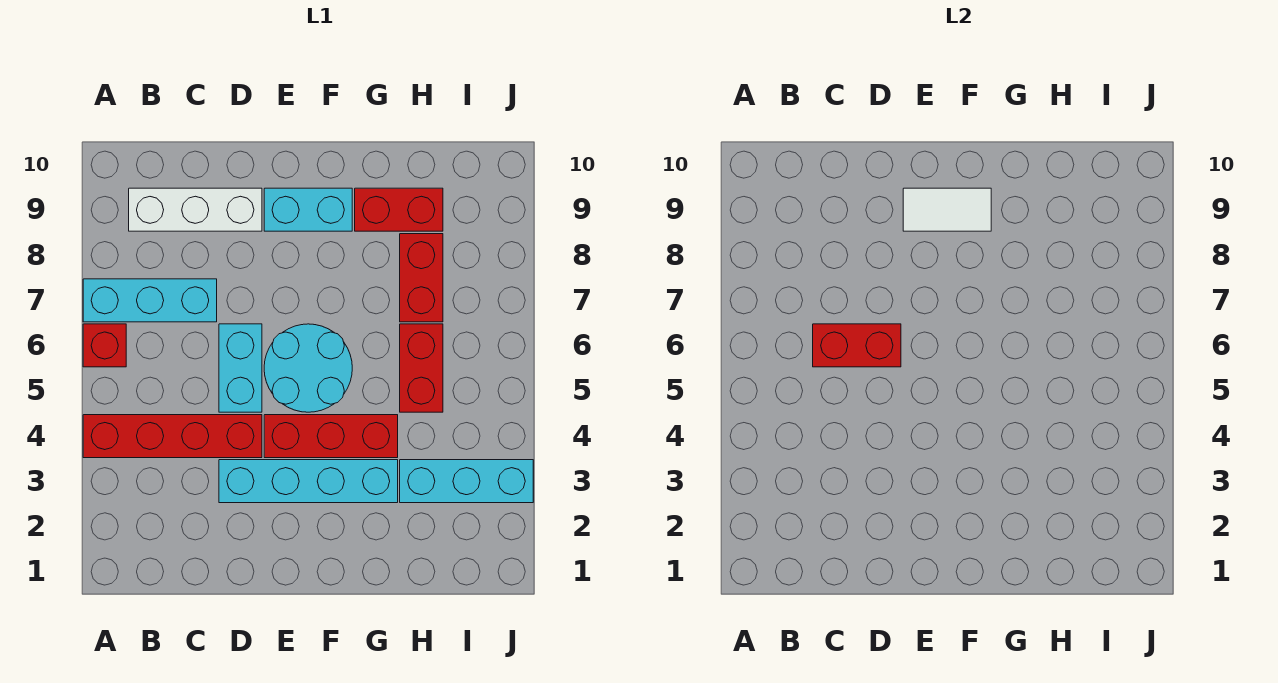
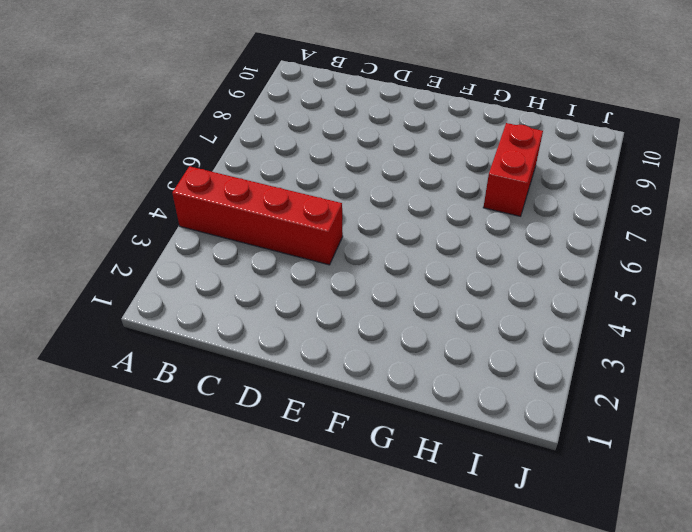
none -> red brick A6 level 1
none -> cyan brick A7:C7 level 1
none -> white brick B9:D9 level 1

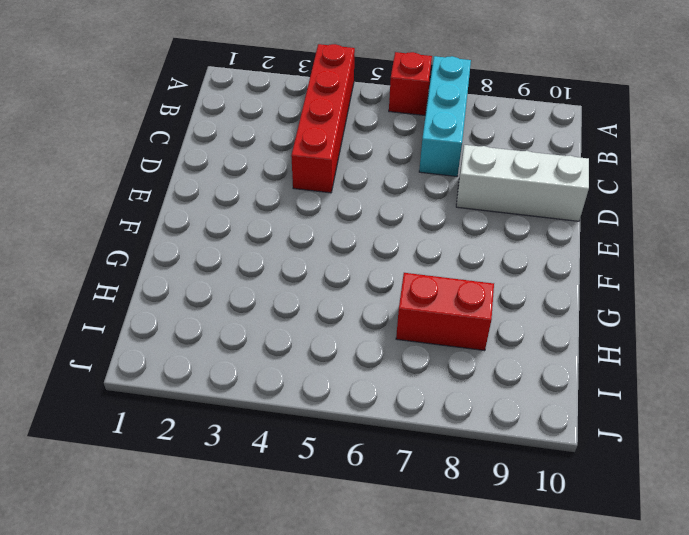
white brick D8:D10 level 1 -> white brick B9:D9 level 1
none -> cyan brick D3:G3 level 1
none -> cyan brick D5:D6 level 1
none -> red brick E4:G4 level 1

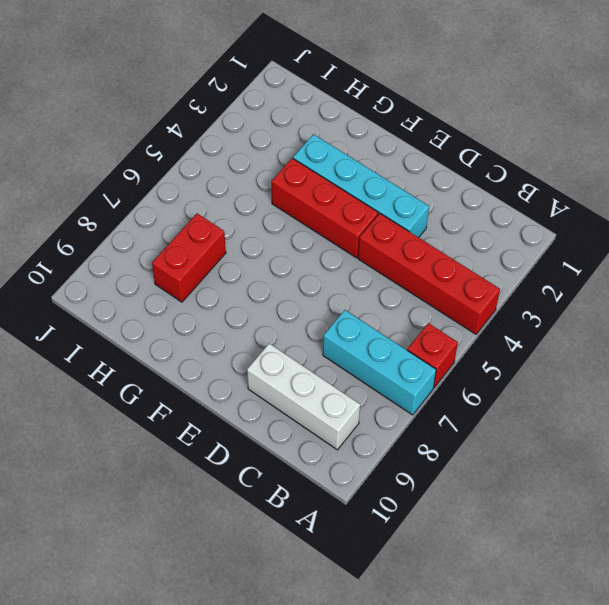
none -> cyan brick D5:D6 level 1
none -> cyan round brick E5:F6 level 1
none -> cyan brick E9:F9 level 1

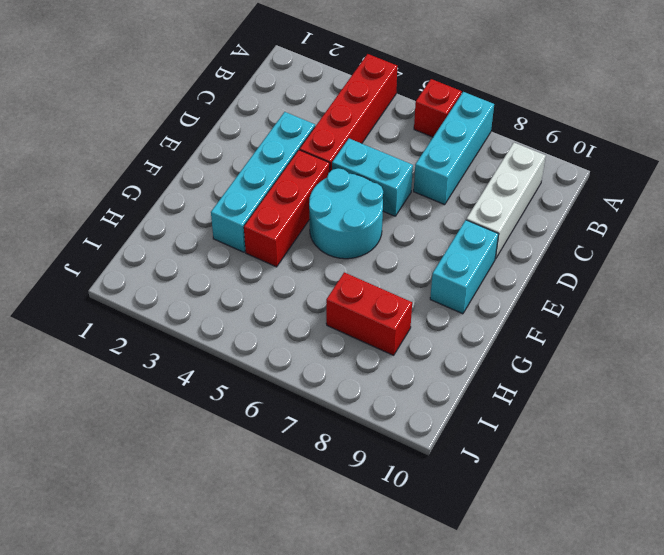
none -> red brick G9:H9 level 1
none -> cyan brick H3:J3 level 1
none -> red brick H5:H6 level 1

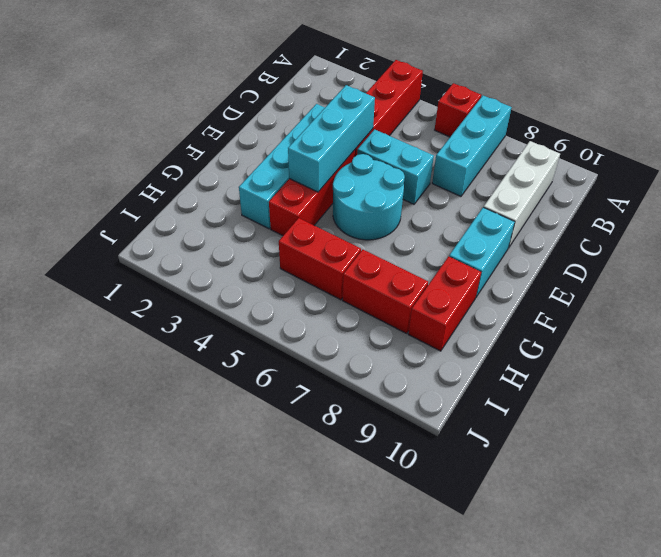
cyan brick D4:F4 level 2 -> cyan brick H3:J3 level 1
none -> red brick C6:D6 level 2
none -> white tile E9:F9 level 2

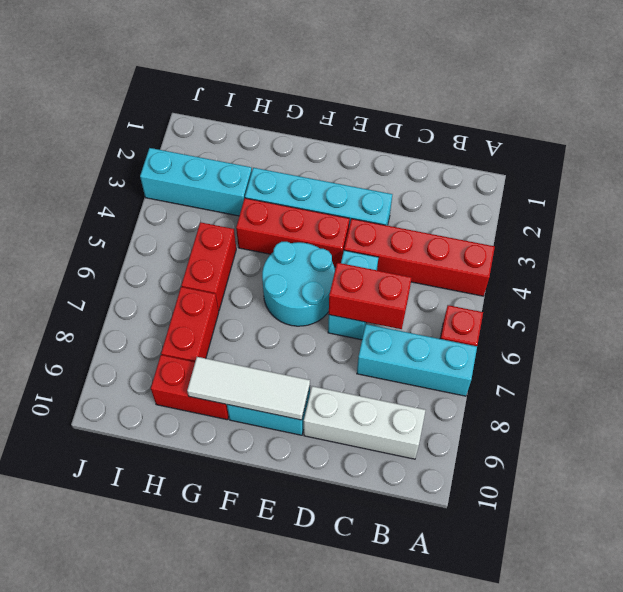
white tile E9:G9 level 2 -> white tile E9:F9 level 2

